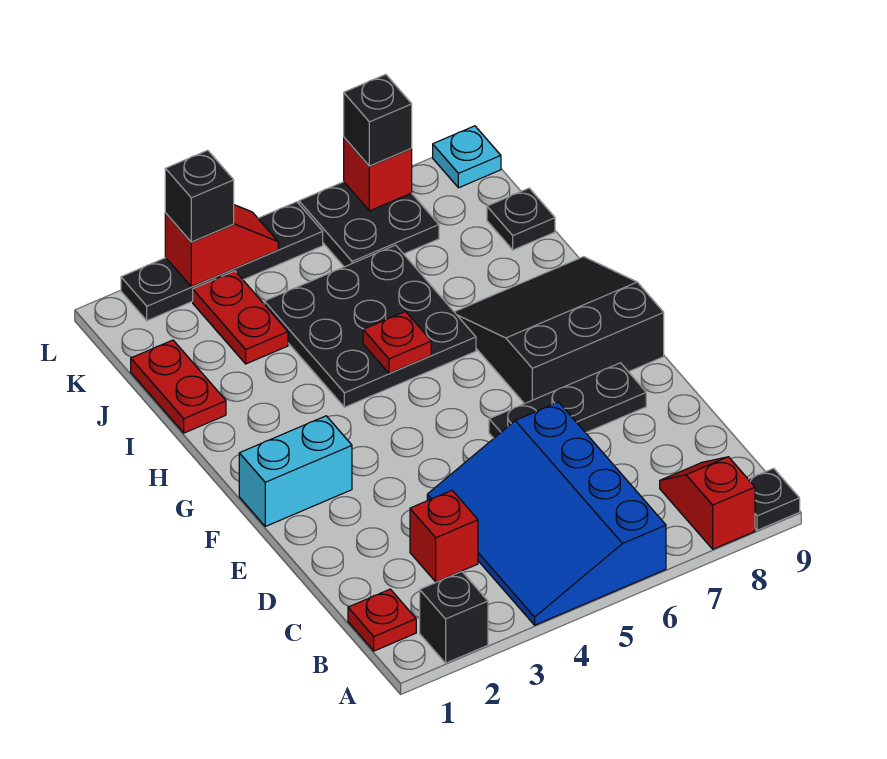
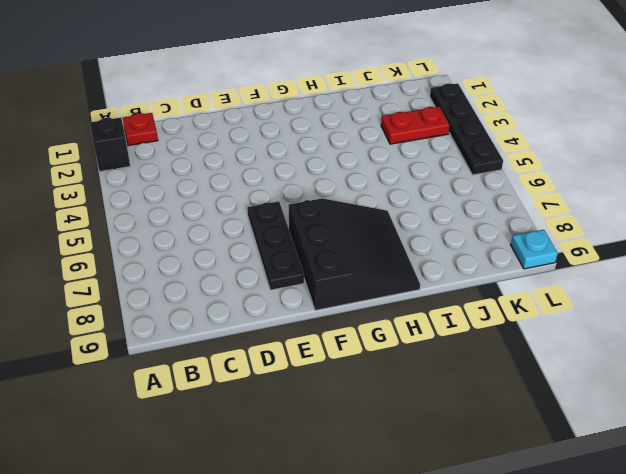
none -> blue slope A4:D6 level 1 top 6
none -> red slope A8:B8 level 1 top A
none -> black plate A9 level 1

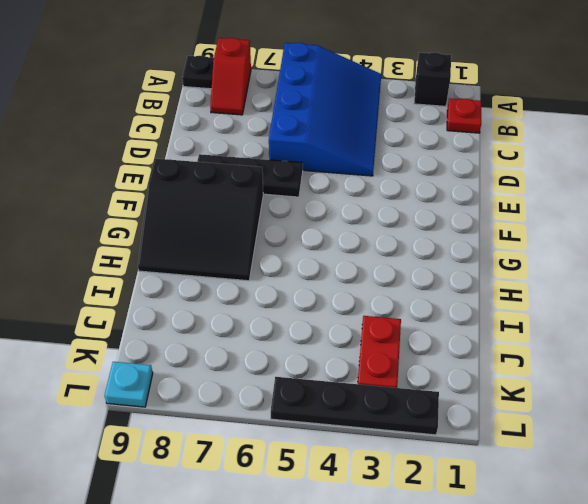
none -> red brick C3 level 1
none -> cyan brick F1:F2 level 1
none -> black plate H4:J6 level 1

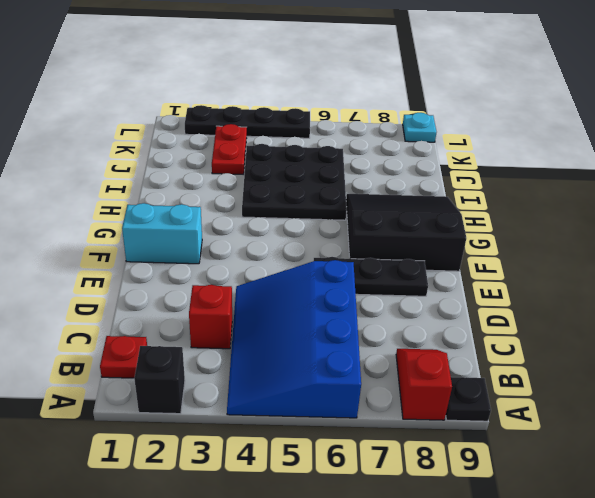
none -> red plate I1:J1 level 1
none -> black plate J9 level 1
none -> black plate K6:L7 level 1

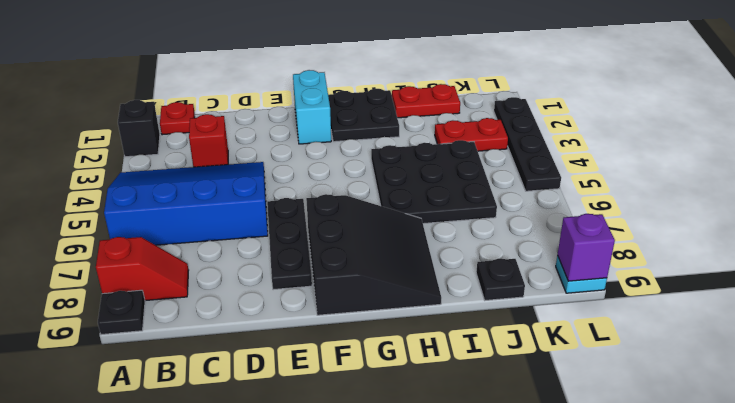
black plate G1:H2 level 1 -> black plate K6:L7 level 1
purple brick L9 level 2 -> none
none -> red plate H5 level 2
none -> red slope L3:L4 level 2 top 3
none -> red brick L7 level 2

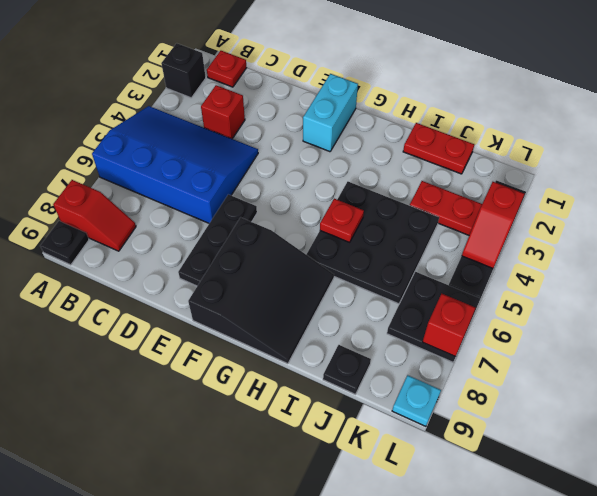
none -> black brick L3 level 3
none -> black brick L7 level 3

